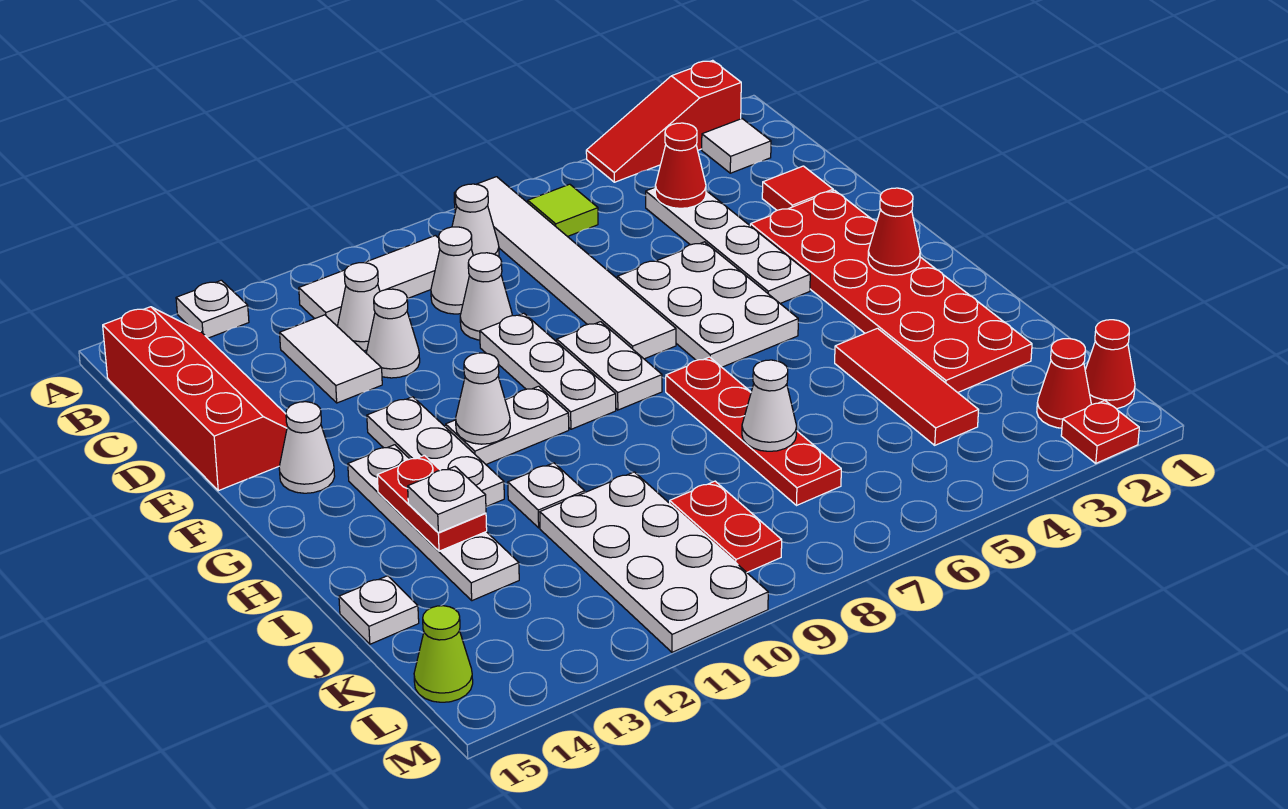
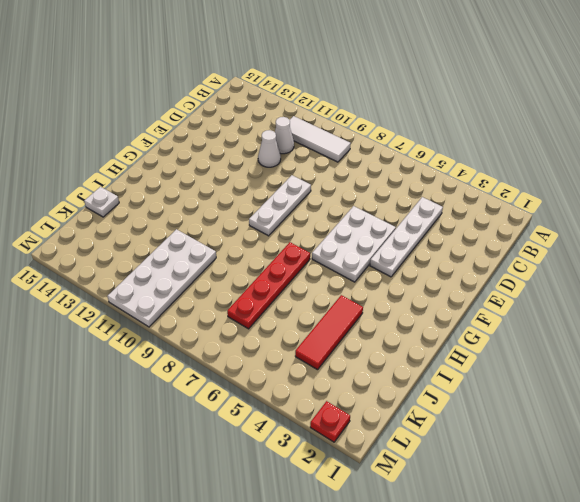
none -> red slope A2:A4 level 1 top 2
none -> white tile A7:F7 level 1
none -> white plate A13 level 1
none -> white tile B2 level 1

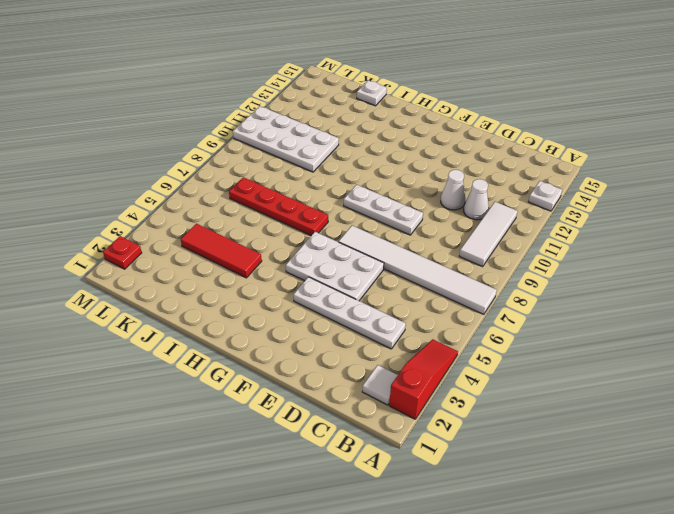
none -> lime tile B6 level 1
none -> white cone B8 level 1
none -> red slope B14:E15 level 1 top 15
none -> white cone C9 level 1

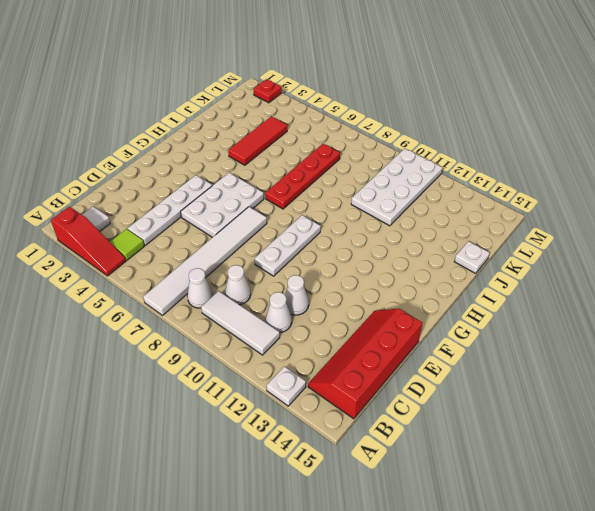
lime tile B4 level 1 -> lime tile B6 level 1
none -> white tile C12:D12 level 1
none -> red tile D2 level 1
none -> white cone D9 level 1
none -> red plate E2:J3 level 1

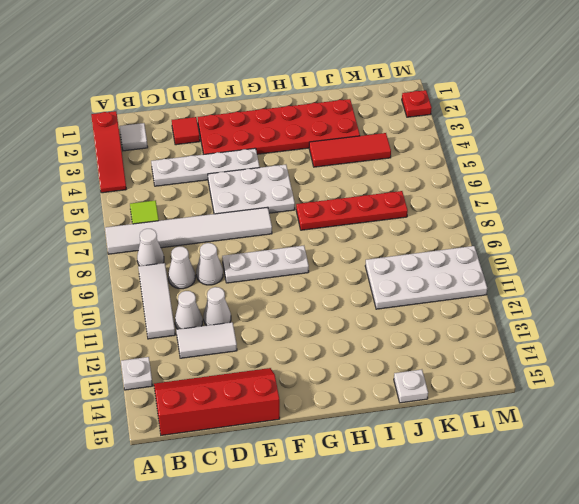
none -> white plate F8:G8 level 1
none -> white plate F12:H12 level 1
none -> white cone F14 level 1
none -> white plate G10:G11 level 1

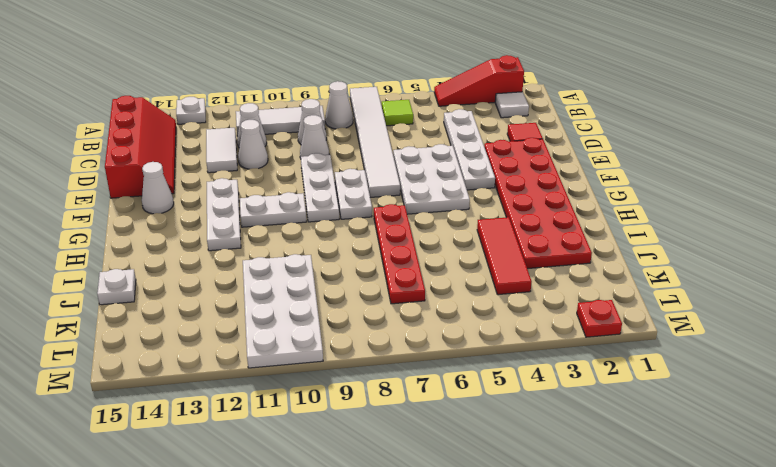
none -> white plate G13:J13 level 1
none -> white plate I11 level 1
none -> red plate K9:L9 level 1
none -> red cone L1 level 1

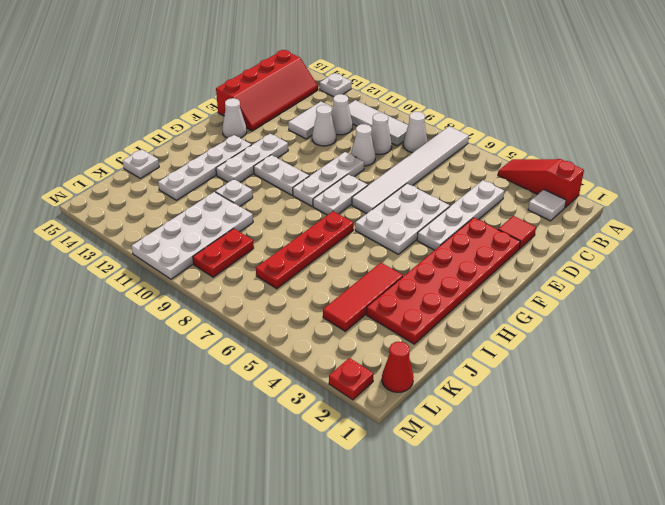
none -> lime tile B6 level 1
none -> red cone L2 level 1
none -> lime cone L15 level 1
none -> red cone C4 level 2

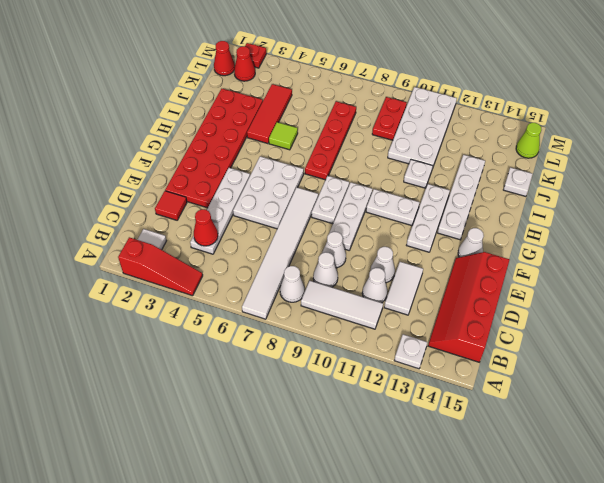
lime tile I5 level 1 -> lime tile B6 level 1
none -> red cone G2 level 2
none -> white cone G11 level 2
none -> red plate H13:I13 level 2
none -> white cone J7 level 2

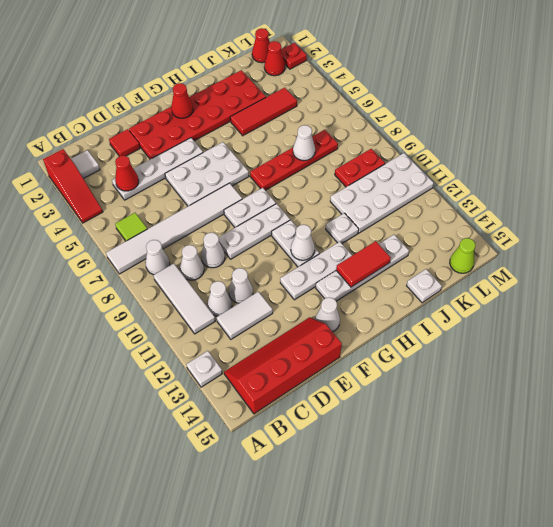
red tile H13:I13 level 2 -> red plate H13:I13 level 2
none -> white plate I13 level 3

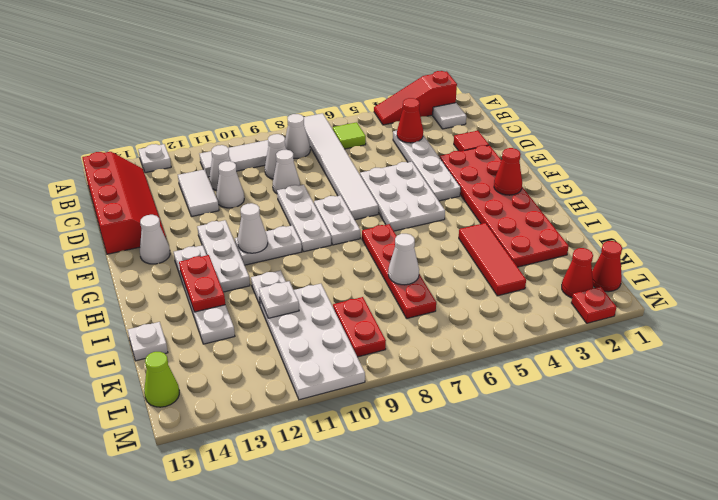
white plate J11 level 2 -> white plate I13 level 3

